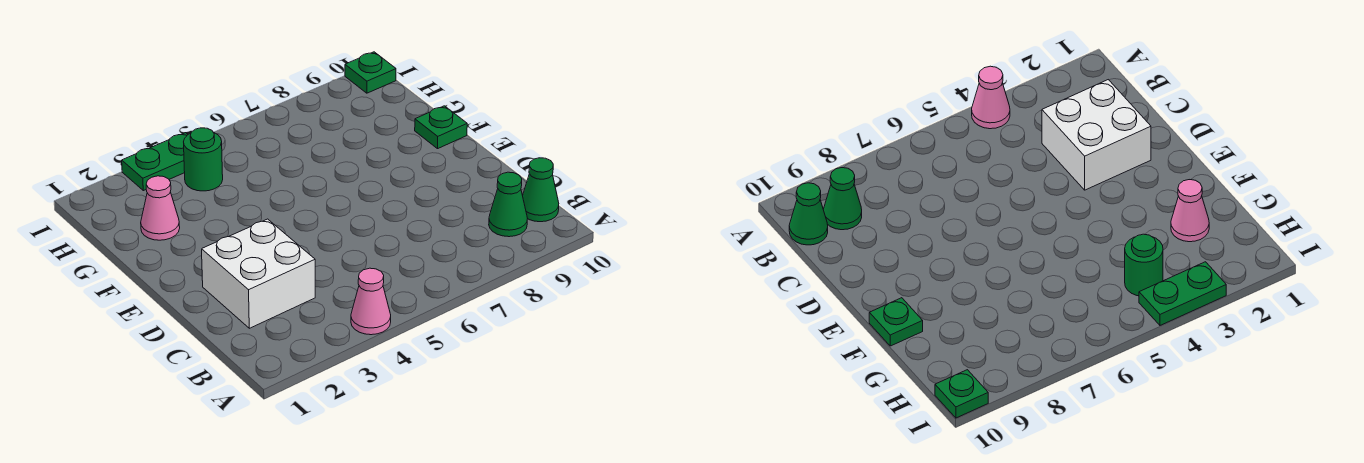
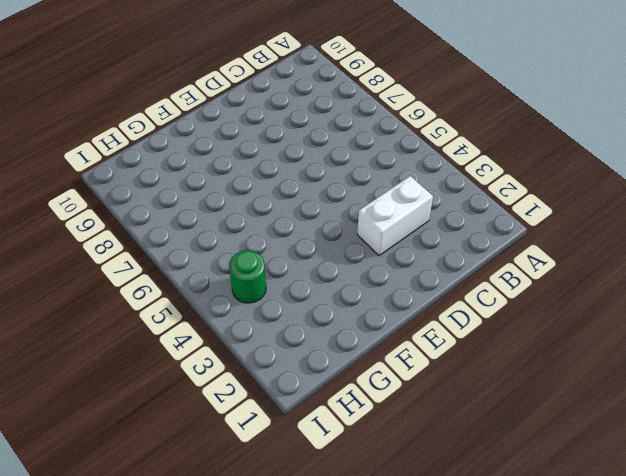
white brick C3:D3 level 1 -> white brick C2:D3 level 1
none -> pink cone A4 level 1
none -> green cone B9 level 1

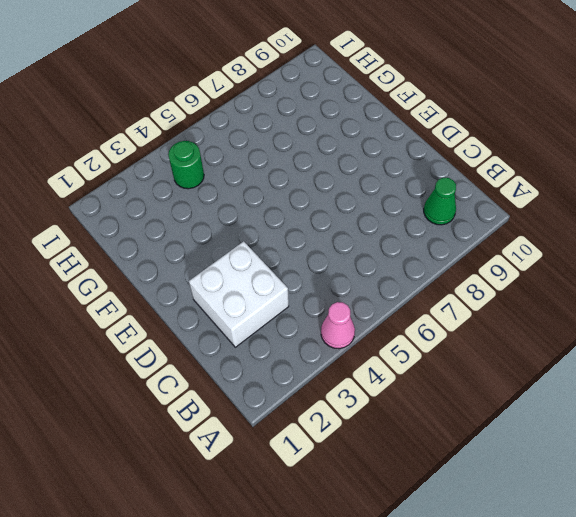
none -> green cone B10 level 1
none -> green plate F10 level 1

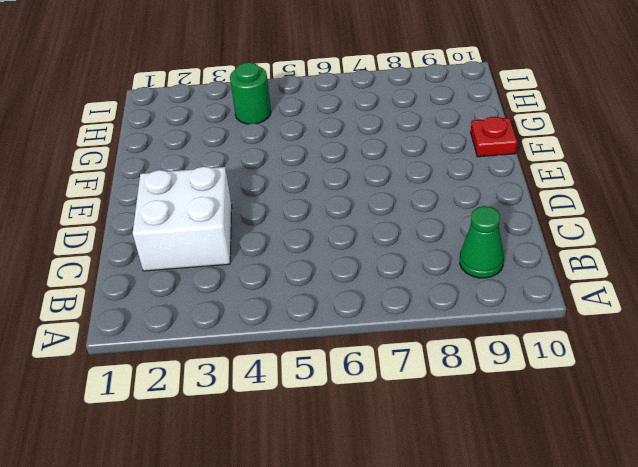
red plate F10 level 1 -> green plate F10 level 1
none -> pink cone A4 level 1
none -> green cone B10 level 1

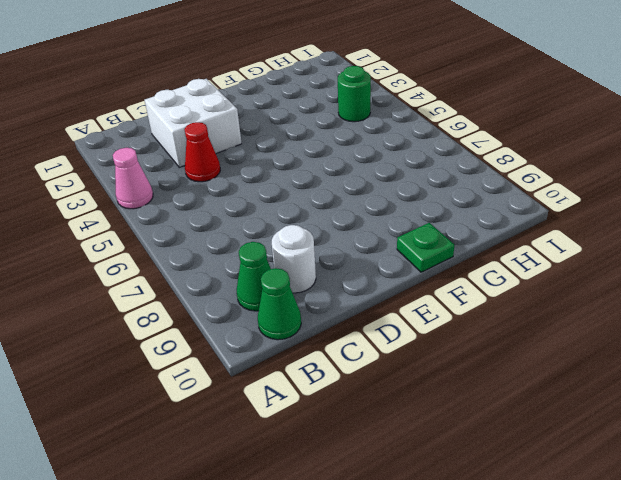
red cone C4 level 1 -> none
white round brick C9 level 1 -> none
none -> pink cone G2 level 1
none -> green plate I3:I4 level 1

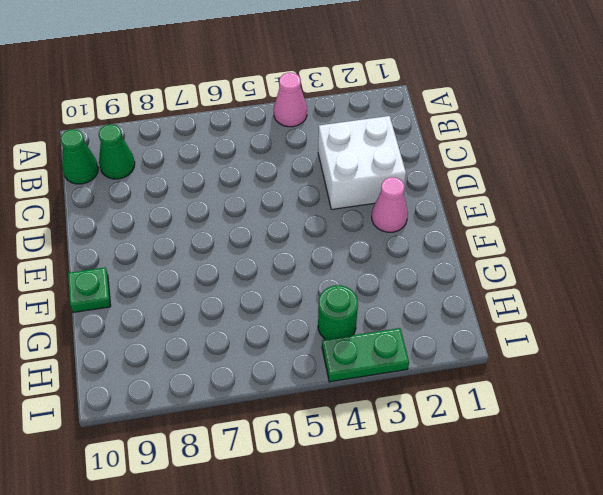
pink cone E2 level 1 -> pink cone G2 level 1
none -> green plate I10 level 1

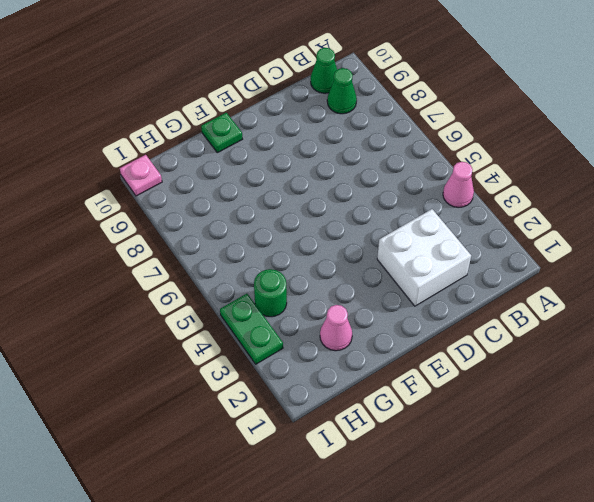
pink plate I10 level 1 -> green plate I10 level 1

